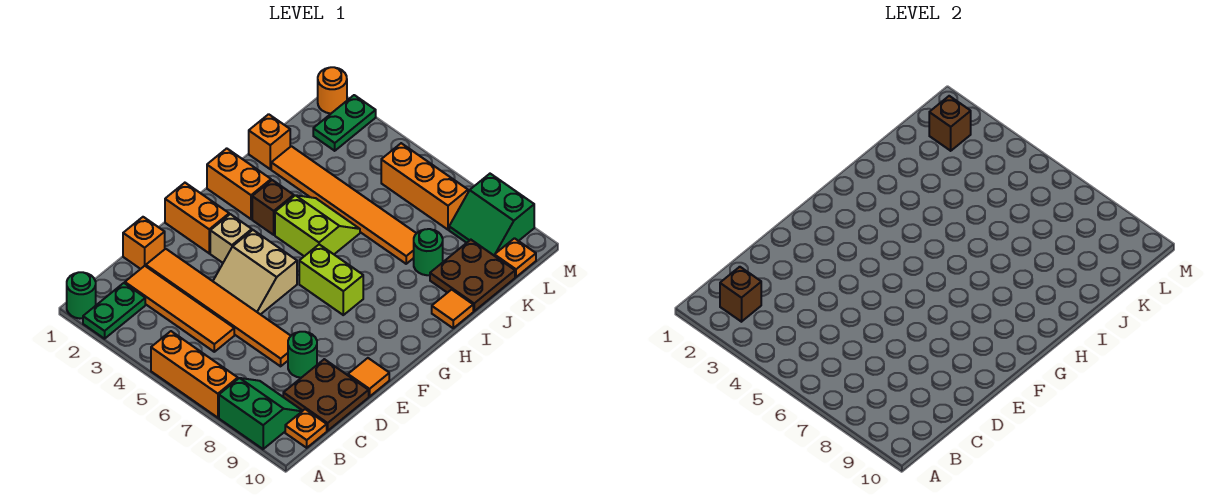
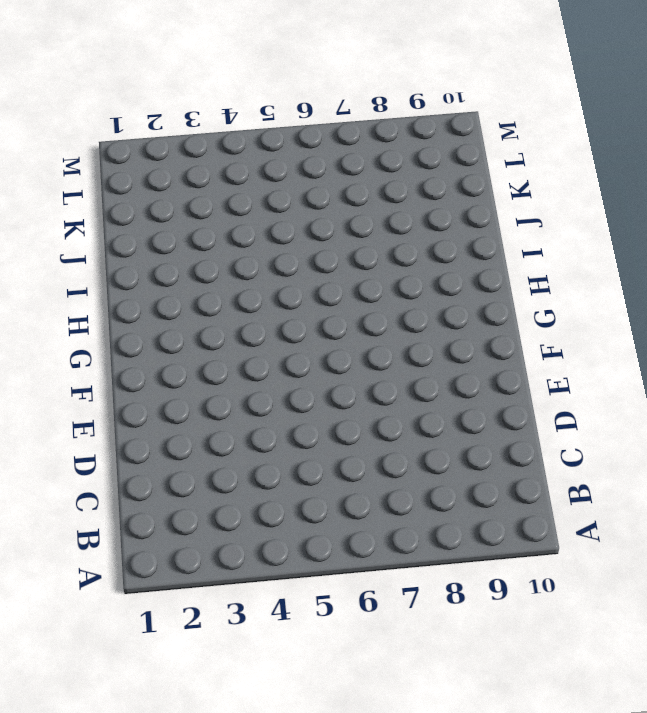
none -> green round brick A1 level 1
none -> green plate A2:B2 level 1
none -> orange brick A5:A7 level 1
none -> green slope A8:B9 level 1 top A

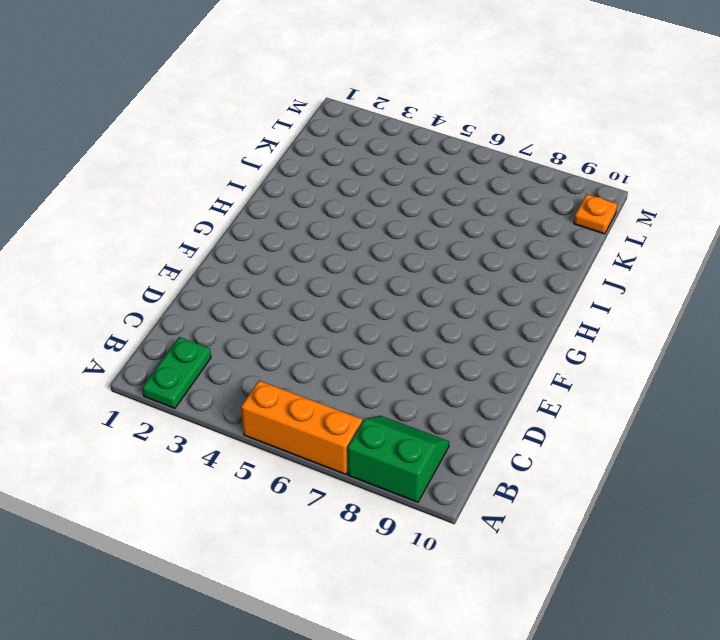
none -> green round brick A1 level 1
none -> orange plate B10 level 1
none -> orange tile C2:C5 level 1
none -> brown plate C9:D10 level 1

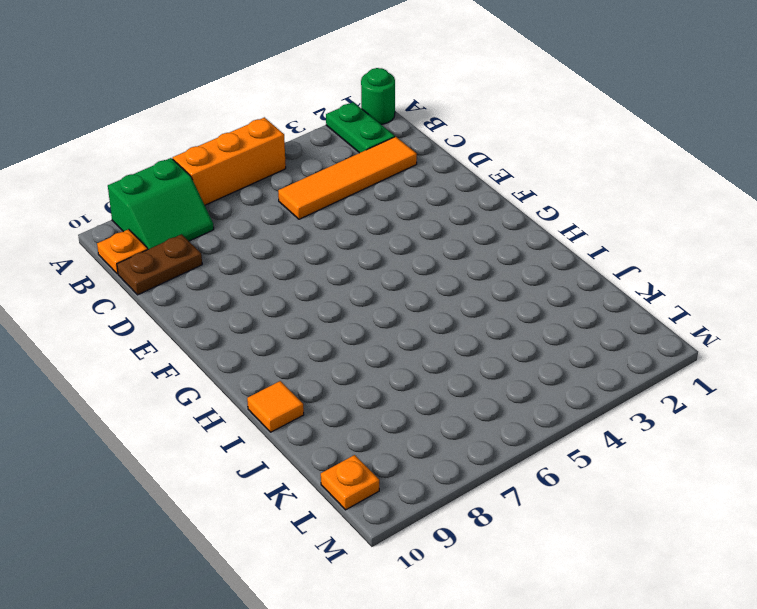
brown plate C9:C10 level 1 -> brown plate C9:D10 level 1
none -> orange brick D1 level 1
none -> orange tile D2:D7 level 1
none -> green round brick D8 level 1
none -> tan slope E4:F5 level 1 top F

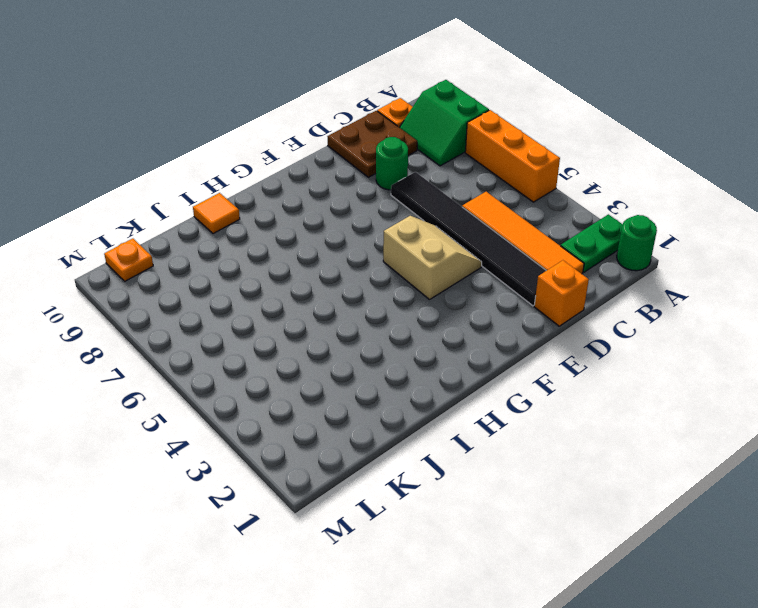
black tile D2:D7 level 1 -> orange tile D2:D7 level 1
none -> orange tile E10 level 1
none -> orange brick F1:F2 level 1
none -> tan brick F3 level 1
none -> lime brick G6:G7 level 1

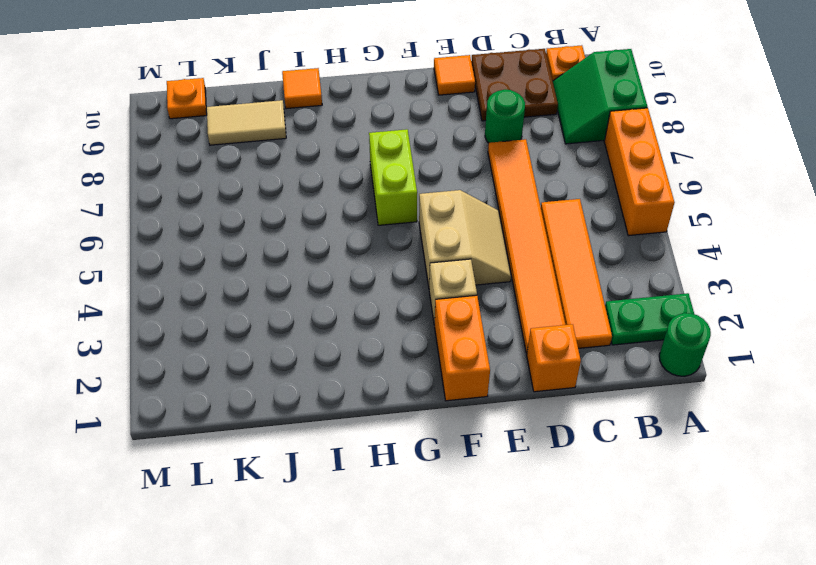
tan tile J9:K9 level 1 -> brown plate J9:K10 level 1
none -> orange brick H1:H2 level 1
none -> brown brick H3 level 1
none -> lime slope H4:I5 level 1 top H
none -> orange brick J1 level 1

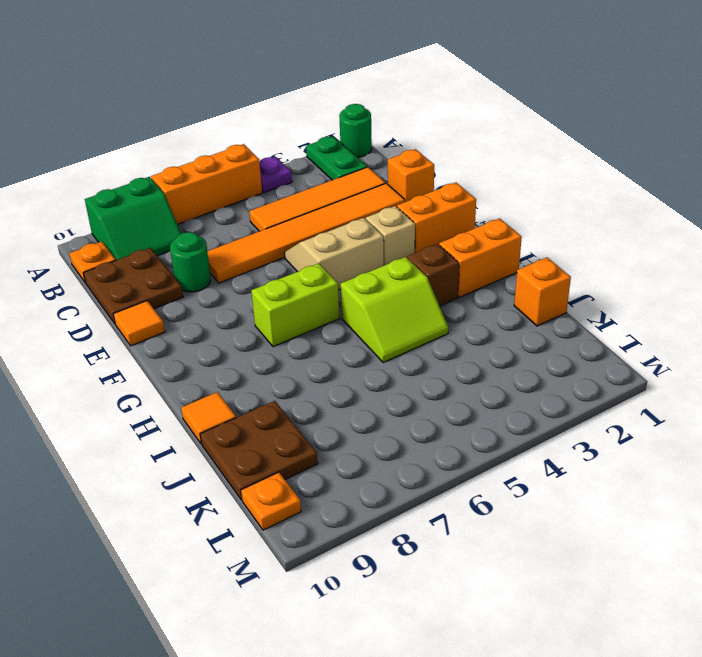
purple plate A4 level 1 -> none
none -> orange tile J2:J7 level 1
none -> green round brick J8 level 1
none -> green plate L2:M2 level 1
none -> orange brick L5:L7 level 1

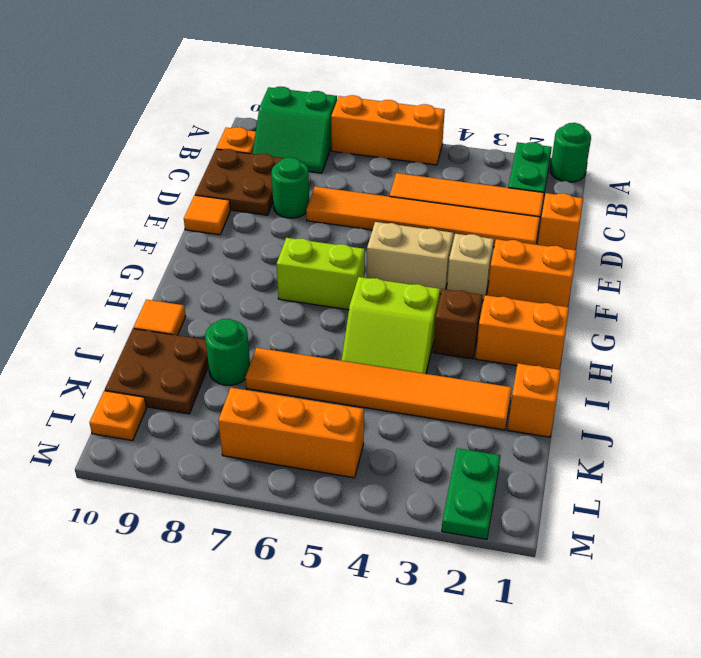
none -> green slope L8:M9 level 1 top M
none -> orange round brick M1 level 1
none -> brown brick B2 level 2
none -> brown brick L2 level 2

